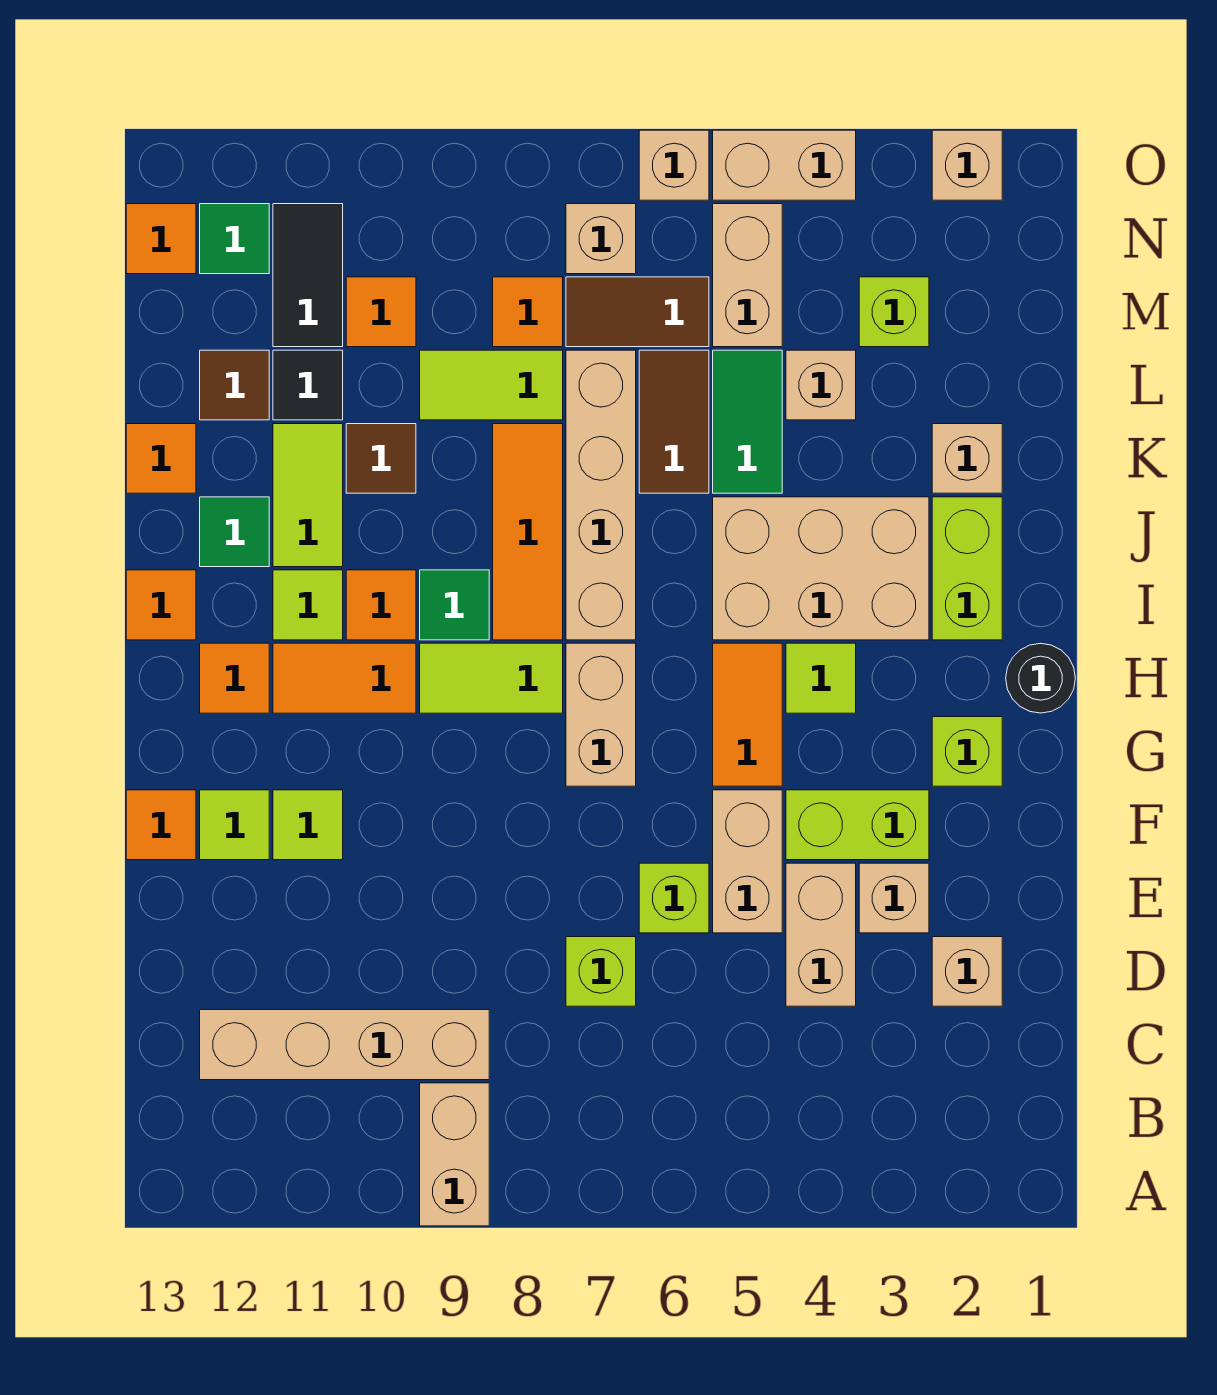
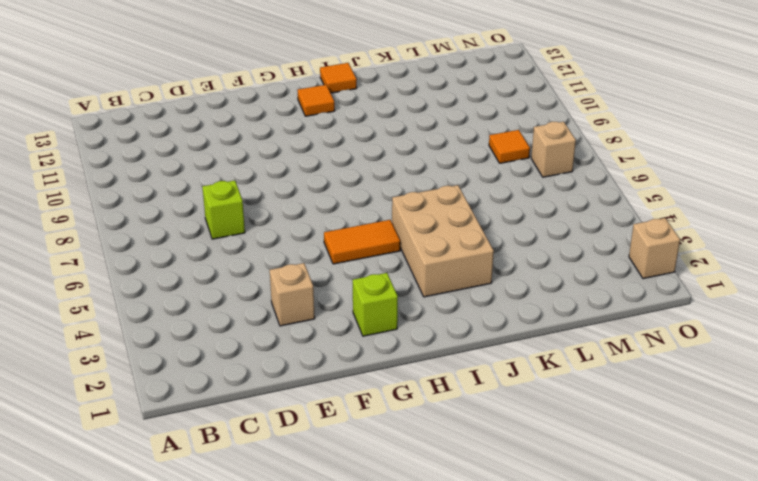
none -> tan brick A9:B9 level 1
none -> tan brick C9:C12 level 1
none -> tan brick D2 level 1
none -> tan brick D4:E4 level 1

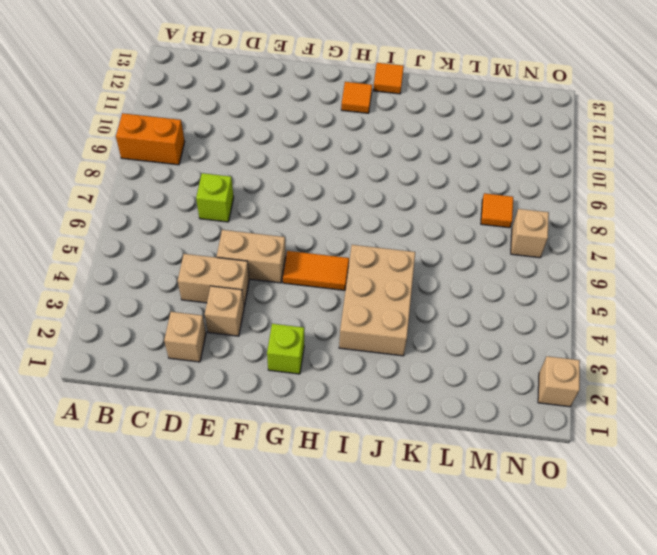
orange brick A9:B9 level 1 -> tan brick A9:B9 level 1
none -> tan brick C9:C12 level 1
none -> lime brick E6 level 1
none -> lime brick F3:F4 level 1
none -> lime tile F11 level 1

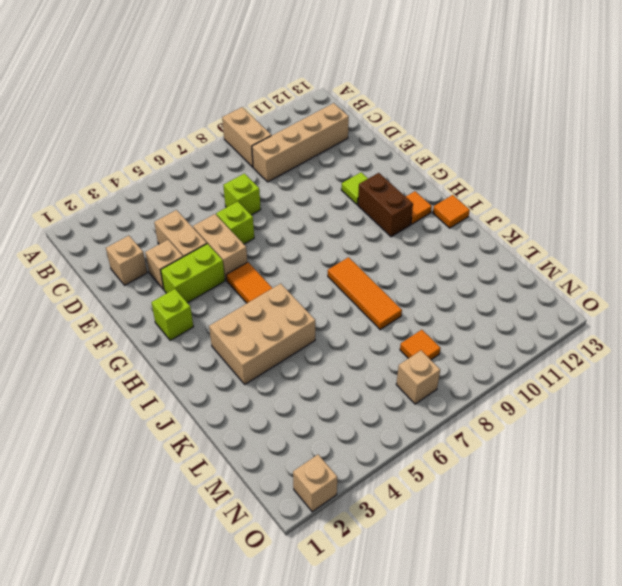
brown brick G11:H11 level 1 -> orange tile H10:H11 level 1
none -> lime tile F12 level 1
none -> orange tile F13 level 1
none -> tan brick G7:H7 level 1
none -> black round brick H1 level 1

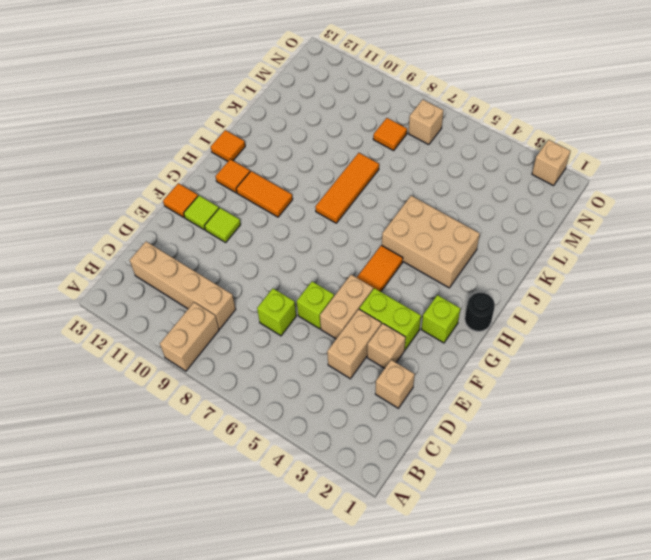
none -> tan brick G7:H7 level 1
none -> lime tile H4 level 1
none -> lime tile H8:H9 level 1
none -> lime brick I2:J2 level 1

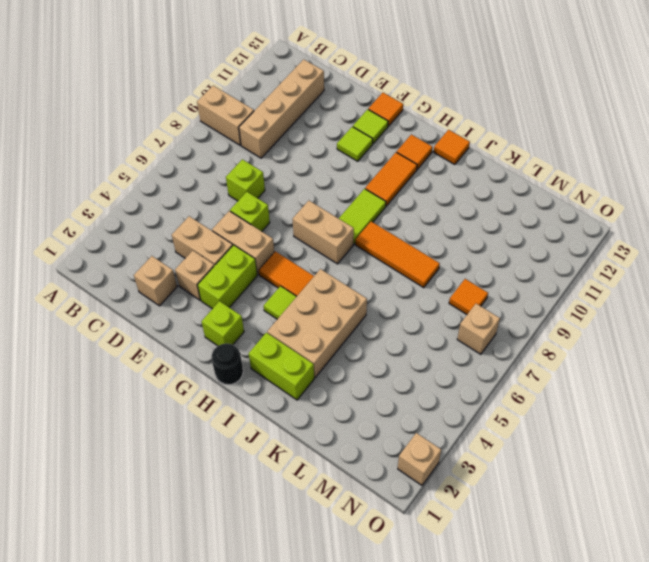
none -> tan brick I7:L7 level 1
none -> green tile I9 level 1
none -> orange tile I10 level 1
none -> lime tile I11 level 1

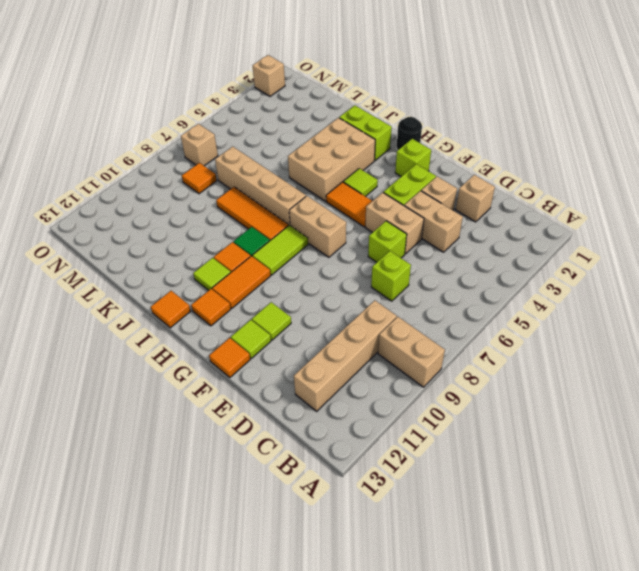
none -> lime tile J11:K11 level 1
none -> green tile J12 level 1
none -> tan brick K2 level 1
none -> green tile K5:L5 level 1

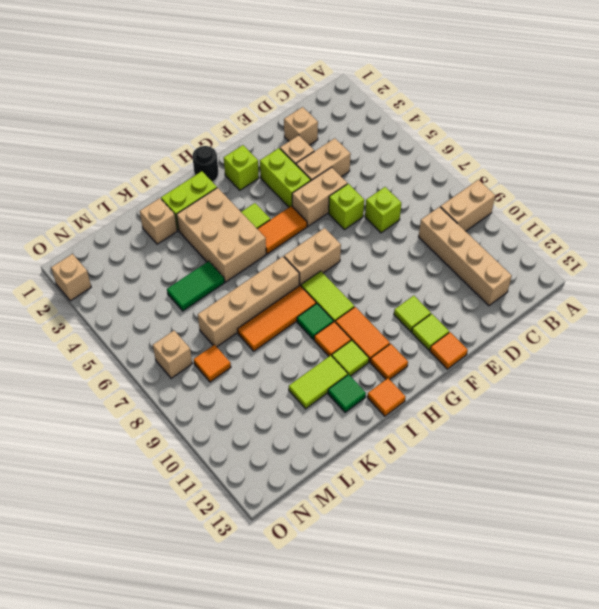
none -> brown tile K6:L6 level 1
none -> brown tile K10 level 1
none -> orange tile K13 level 1
none -> tan brick L4 level 1

